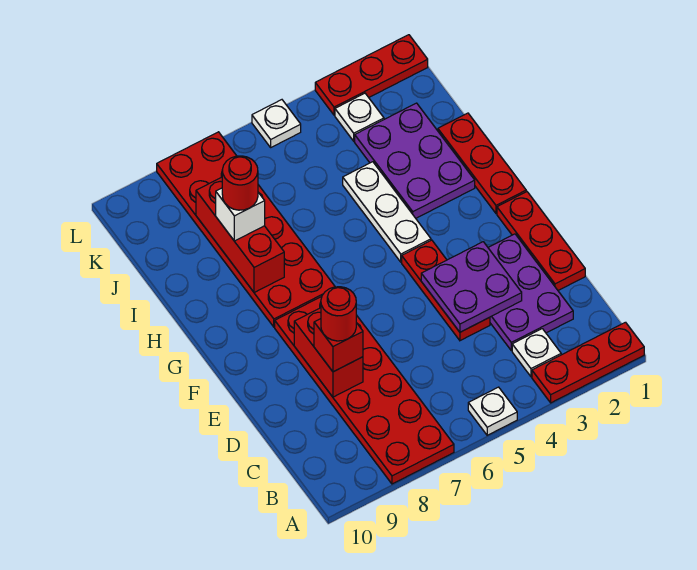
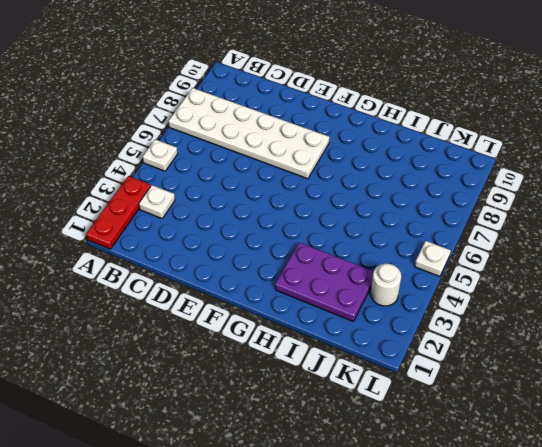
white plate A7:F8 level 1 -> red plate A7:F8 level 1
white round brick K3 level 1 -> white plate K3 level 1
none -> purple plate C2:E3 level 1
none -> red plate D1:F1 level 1
none -> red plate D4:F4 level 1

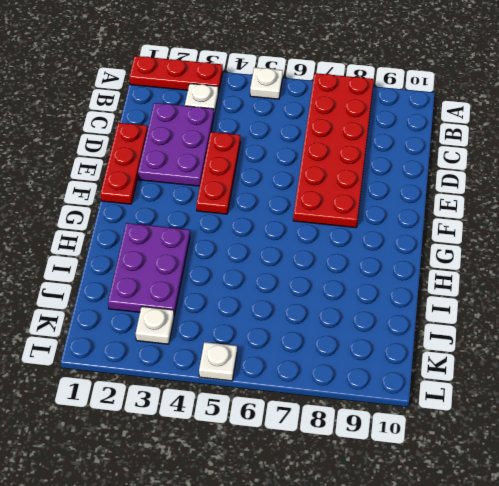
none -> red plate G1:I1 level 1
none -> white plate G4:I4 level 1
none -> red plate G7:L8 level 1

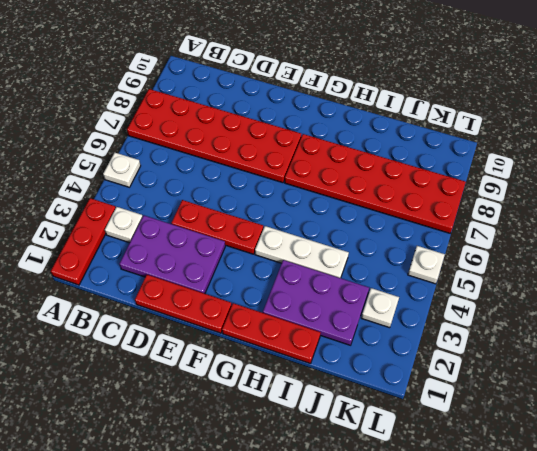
none -> red plate L1:L3 level 1
none -> purple plate D3:E4 level 2
none -> red brick D8:E8 level 2

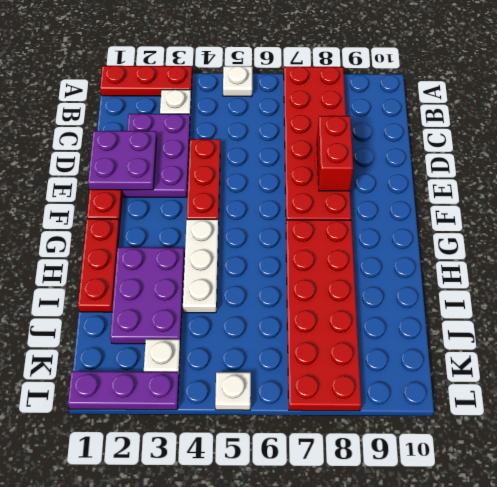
purple plate D1:E2 level 2 -> purple plate D3:E4 level 2
purple plate L1:L3 level 1 -> red plate L1:L3 level 1
none -> red brick H8:J8 level 2
none -> red brick D8 level 3
none -> white brick I8 level 3

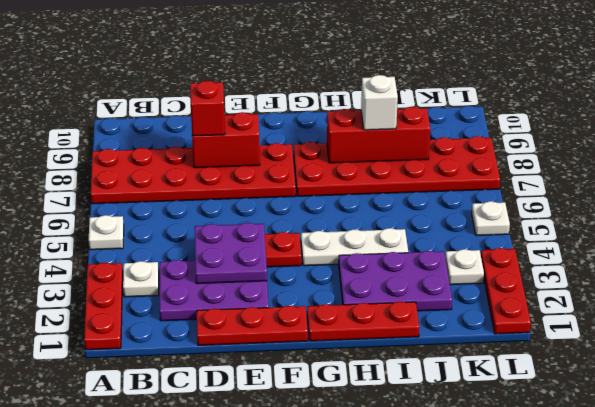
none -> red round brick D8 level 4
none -> red round brick I8 level 4

